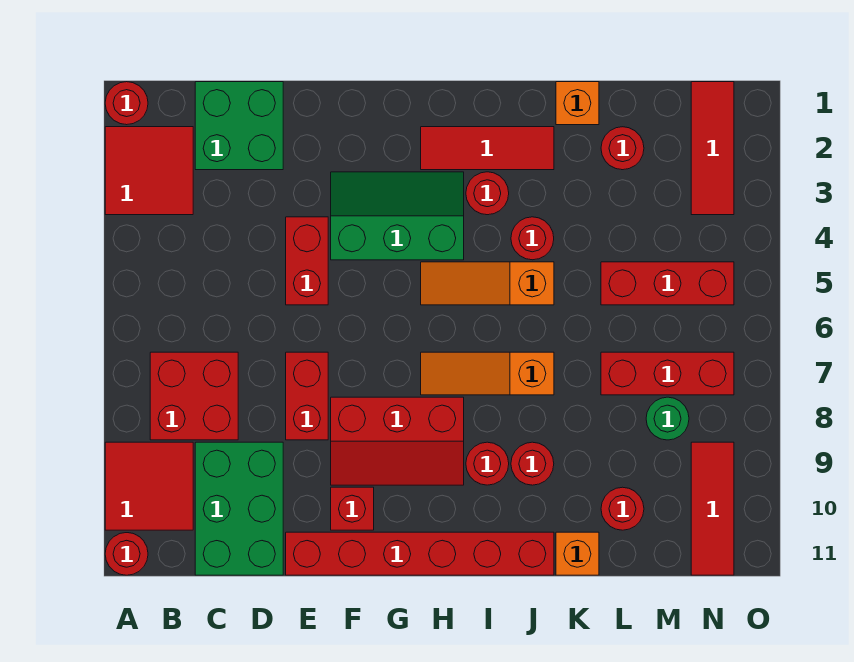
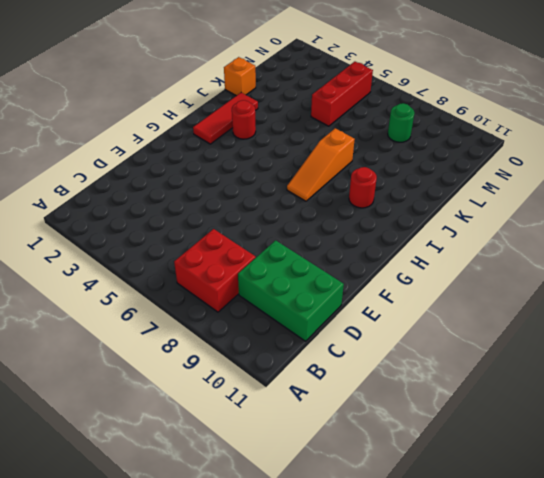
none -> red round brick A1 level 1
none -> red tile A2:B3 level 1
none -> red tile A9:B10 level 1

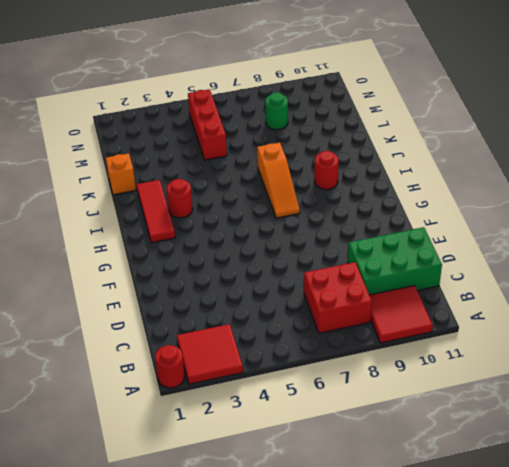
none -> red round brick A11 level 1
none -> green brick C1:D2 level 1
none -> red brick E4:E5 level 1

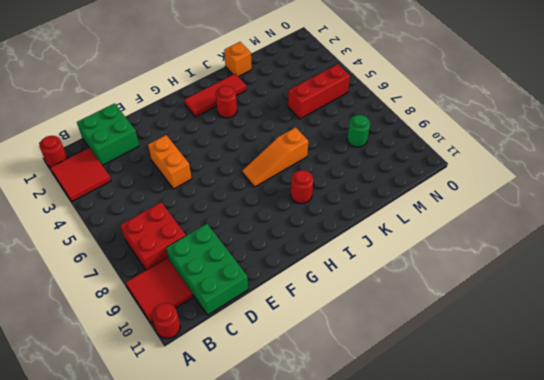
orange brick E4:E5 level 1 -> red brick E4:E5 level 1
none -> red brick E7:E8 level 1
none -> red brick E11:J11 level 1
none -> green slope F3:H4 level 1 top 4

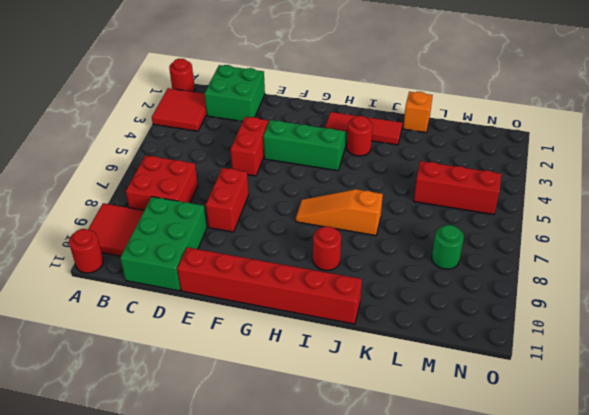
none -> red slope F8:H9 level 1 top 8
none -> red brick F10 level 1
none -> orange slope H5:J5 level 1 top J

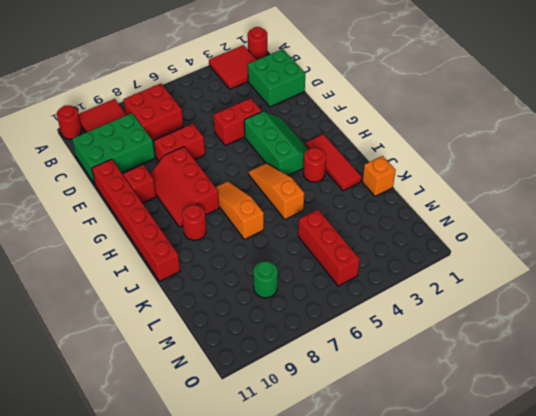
none -> red round brick J4 level 1
none -> red round brick J9 level 1
none -> orange brick K11 level 1

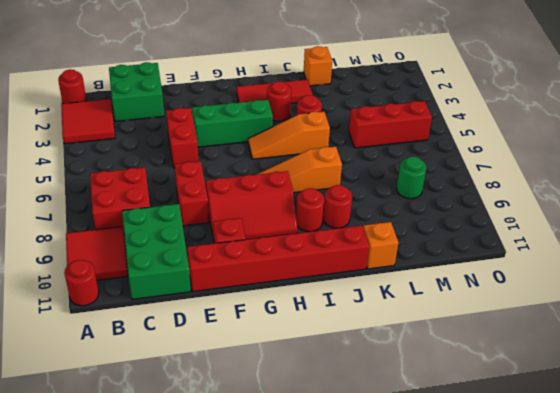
none -> red round brick L2 level 1
none -> red brick L7:N7 level 1
none -> red round brick L10 level 1

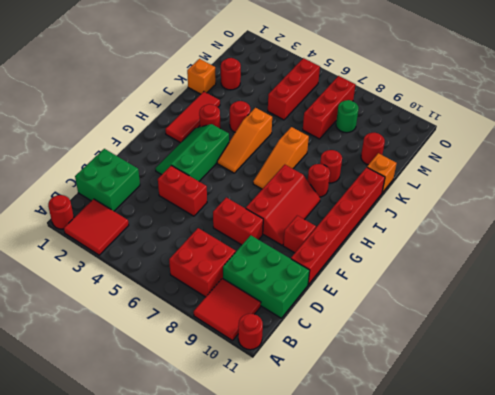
none -> red tile N1:N3 level 1
none -> red tile N9:N11 level 1

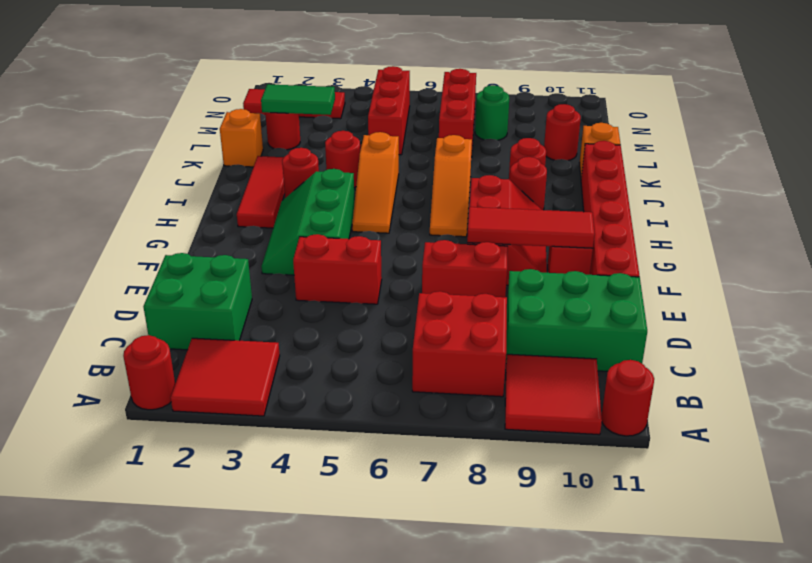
red tile F8:F10 level 2 -> red tile N9:N11 level 1
green tile L2:L3 level 2 -> none

